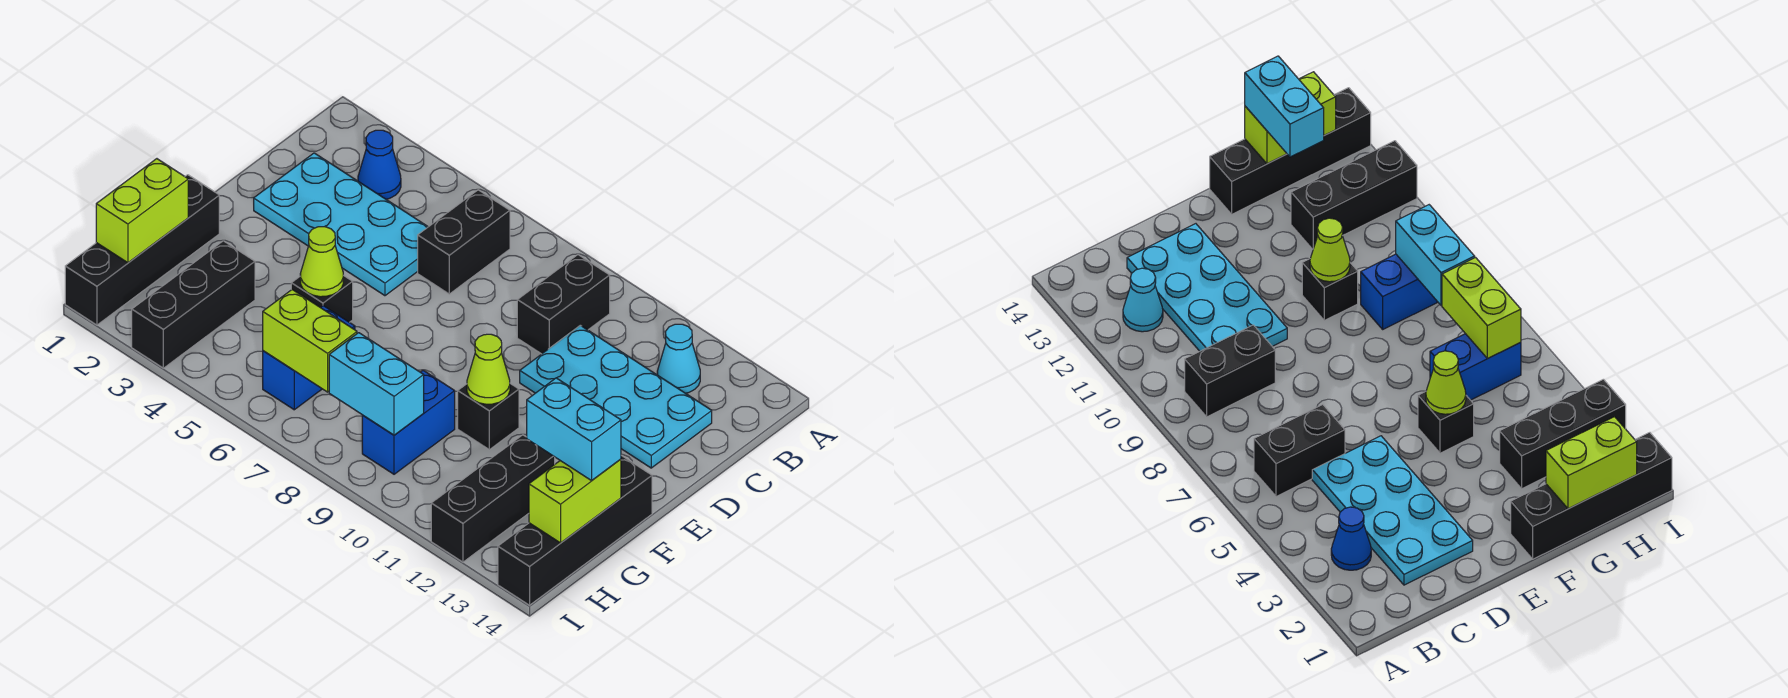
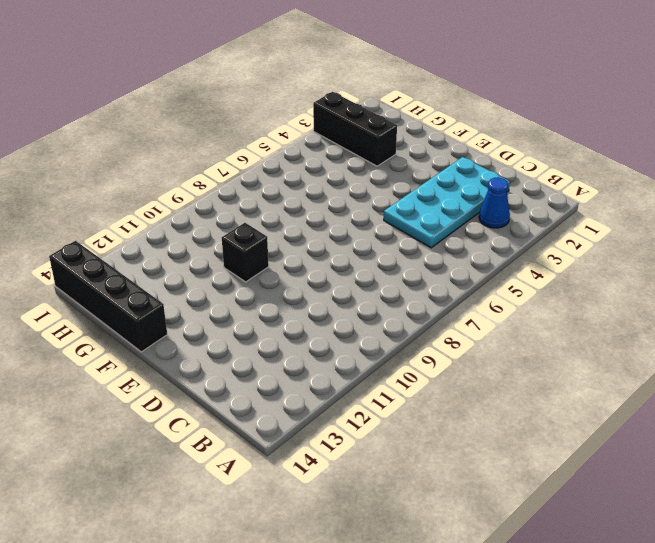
none -> black brick B6:C6 level 1
none -> black brick B9:C9 level 1
none -> cyan cone B12 level 1

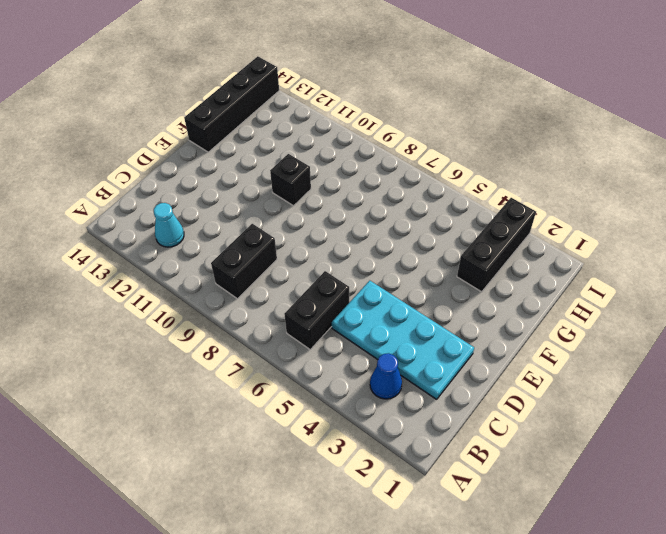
none -> cyan plate C10:D13 level 1
none -> black brick F1:I1 level 1
none -> black brick F5 level 1

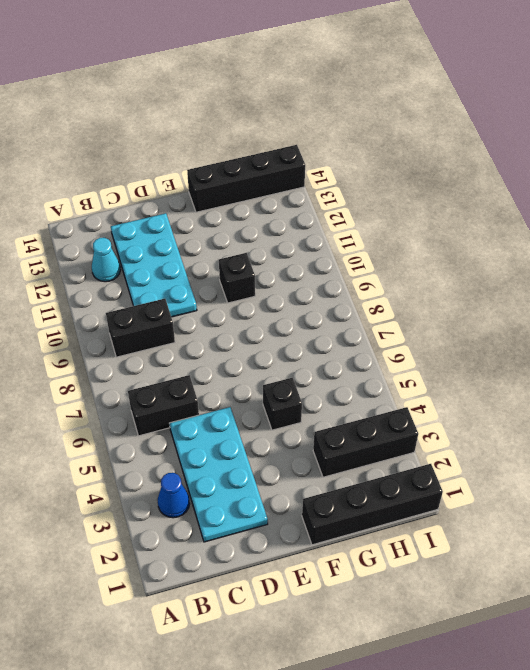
none -> blue brick G6:H6 level 1
none -> blue brick G9:H9 level 1
none -> black brick G12:I12 level 1

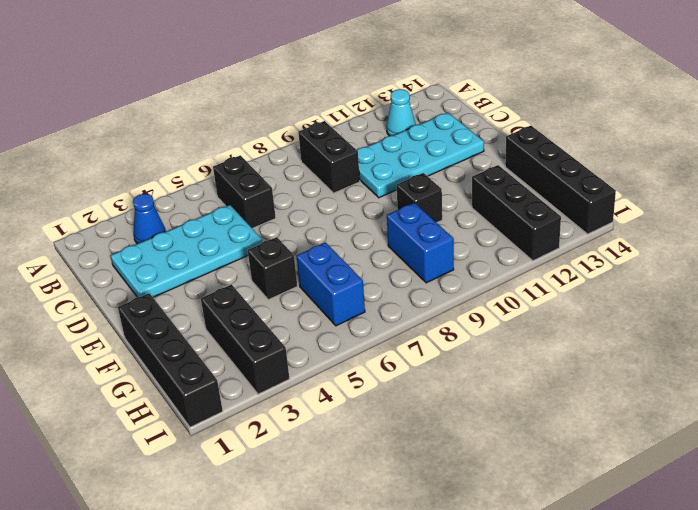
none -> lime cone F5 level 2
none -> lime cone F10 level 2
none -> lime brick G1:H1 level 2

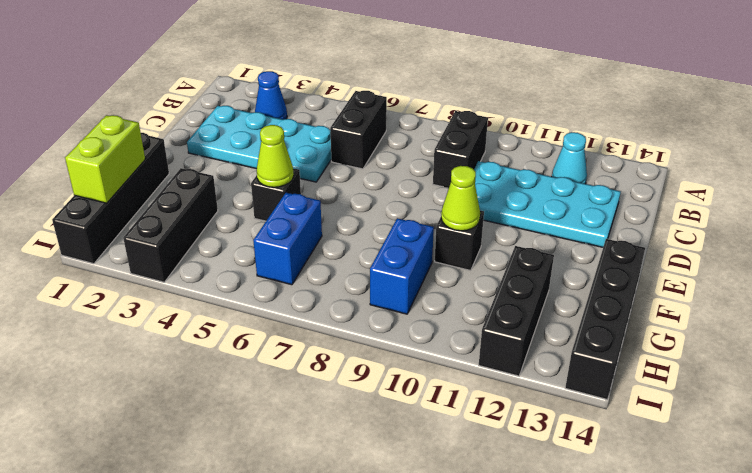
none -> lime brick G14:H14 level 2
none -> lime brick H6:H7 level 2
none -> cyan brick H8:H9 level 2

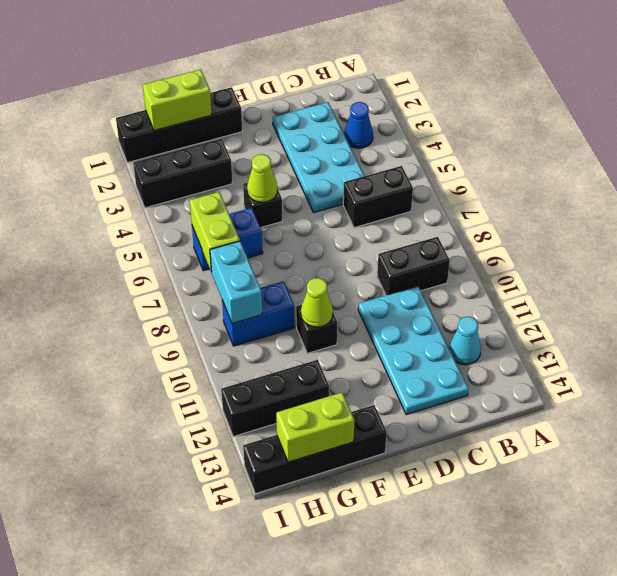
none -> cyan brick G13:G14 level 3

